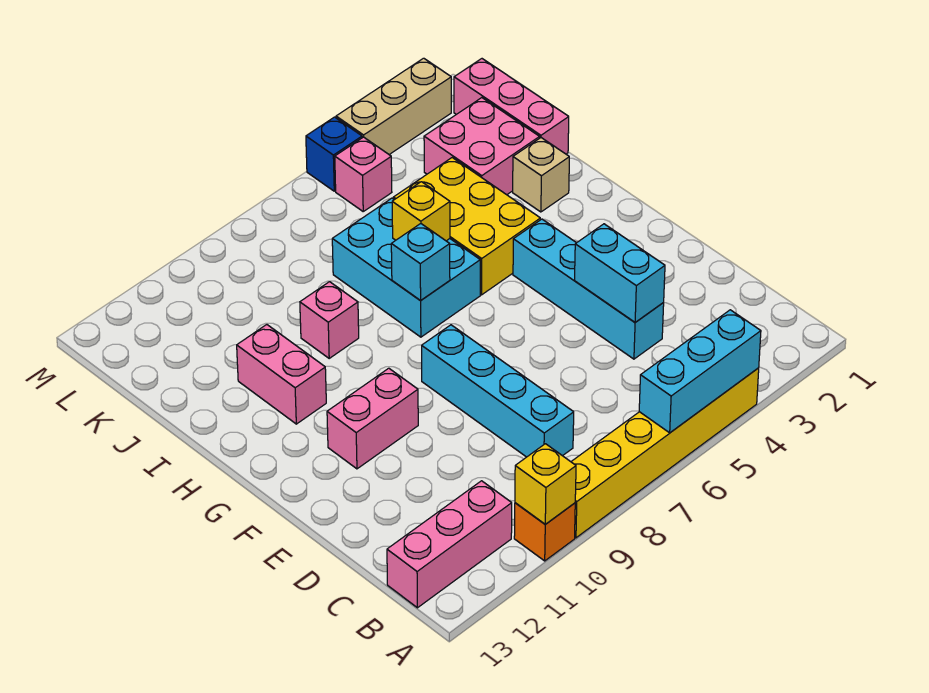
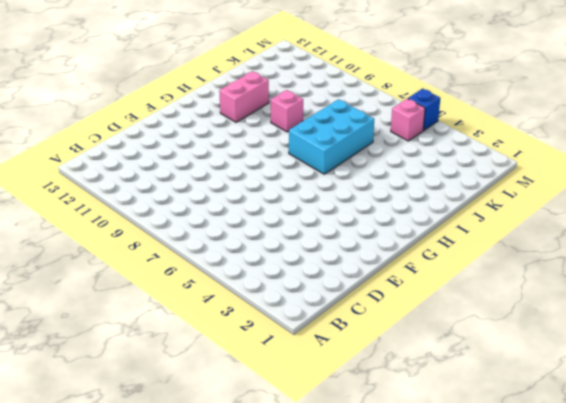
none -> yellow brick A4:A9 level 1
none -> orange brick A10 level 1
none -> pink brick B11:B13 level 1

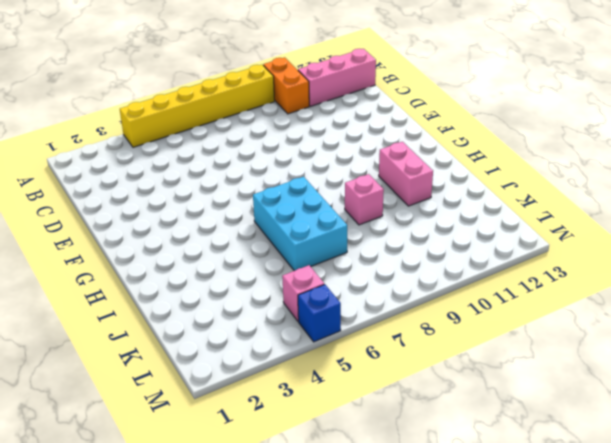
orange brick A10:B10 level 1 -> orange brick A10 level 1
none -> cyan brick C8:F8 level 1
none -> cyan brick D4:G4 level 1
none -> pink brick F10:F11 level 1

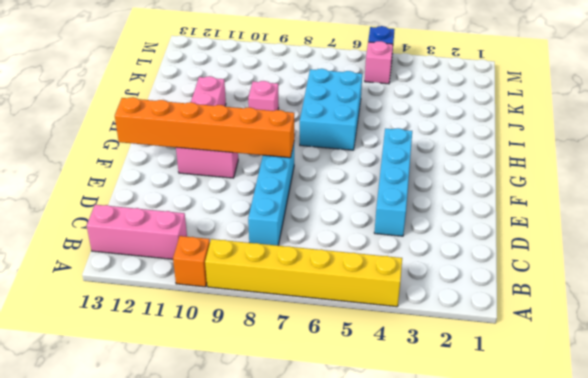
orange brick F8:F13 level 2 -> none
none -> yellow brick H4:J5 level 1
none -> tan brick I2 level 1
none -> pink brick J1:L1 level 1

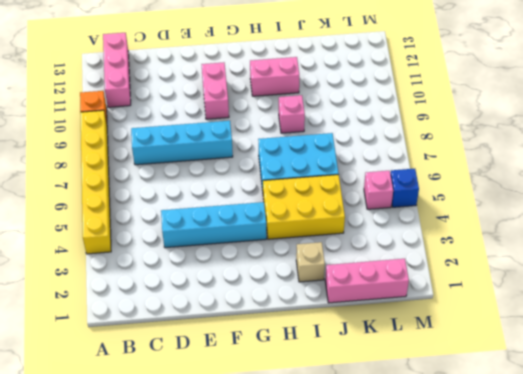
none -> pink brick J2:K3 level 1
none -> tan brick M2:M4 level 1
none -> cyan brick A4:A6 level 2

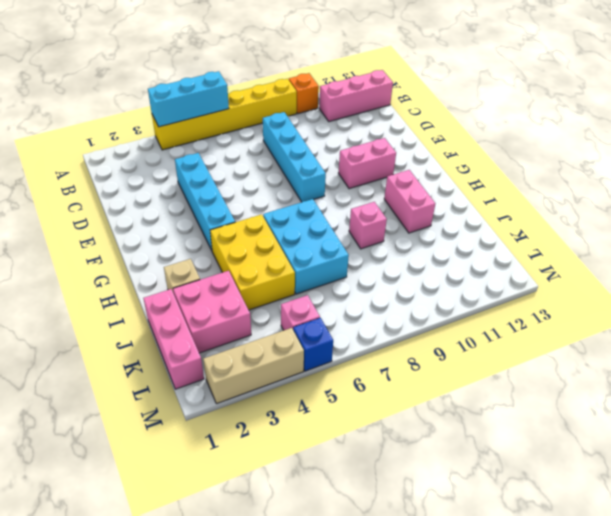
none -> yellow brick A10 level 2
none -> cyan brick D4:E4 level 2
none -> cyan brick H7 level 2

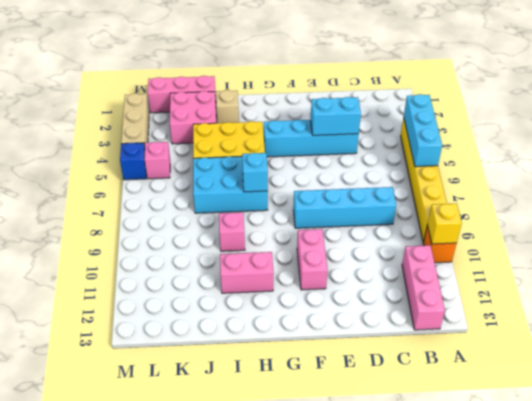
none -> yellow brick I6 level 2

